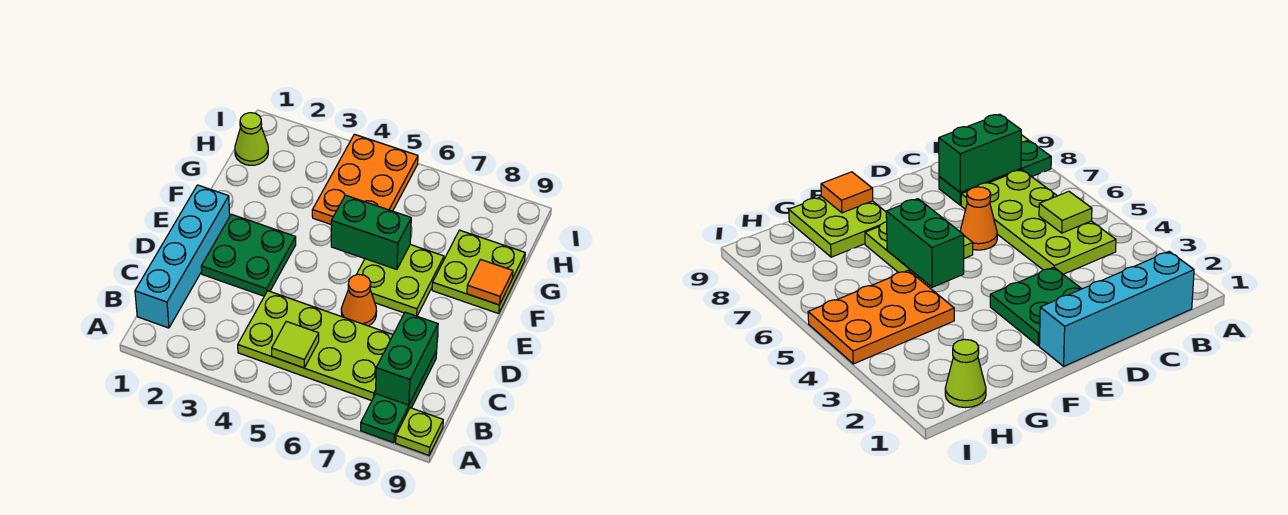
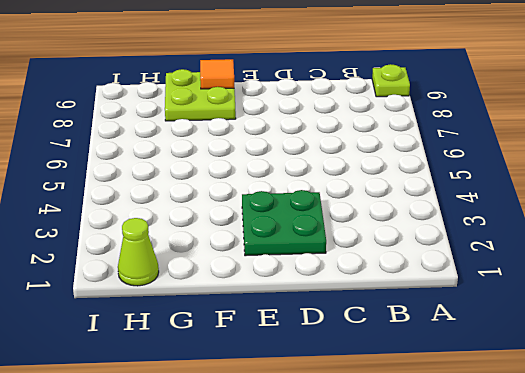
none -> green plate A8:C8 level 1
none -> cyan brick B1:E1 level 1
none -> lime plate B4:C7 level 1

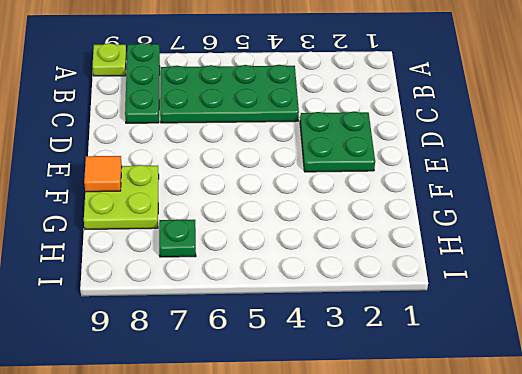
green plate B4:C7 level 1 -> lime plate B4:C7 level 1
green plate H7 level 1 -> none
none -> cyan brick B1:E1 level 1
none -> orange cone D6 level 1
none -> lime plate E6:F7 level 1

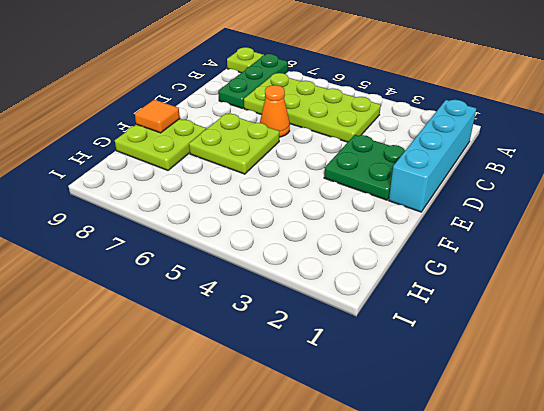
none -> orange plate G4:I5 level 1
none -> lime cone H1 level 1
none -> lime tile B5 level 2

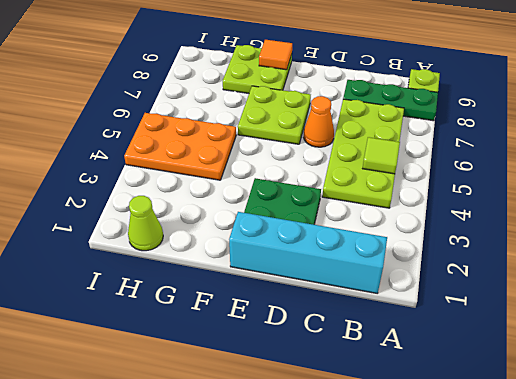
none -> green brick B8:C8 level 2
none -> green brick F5:F6 level 2

